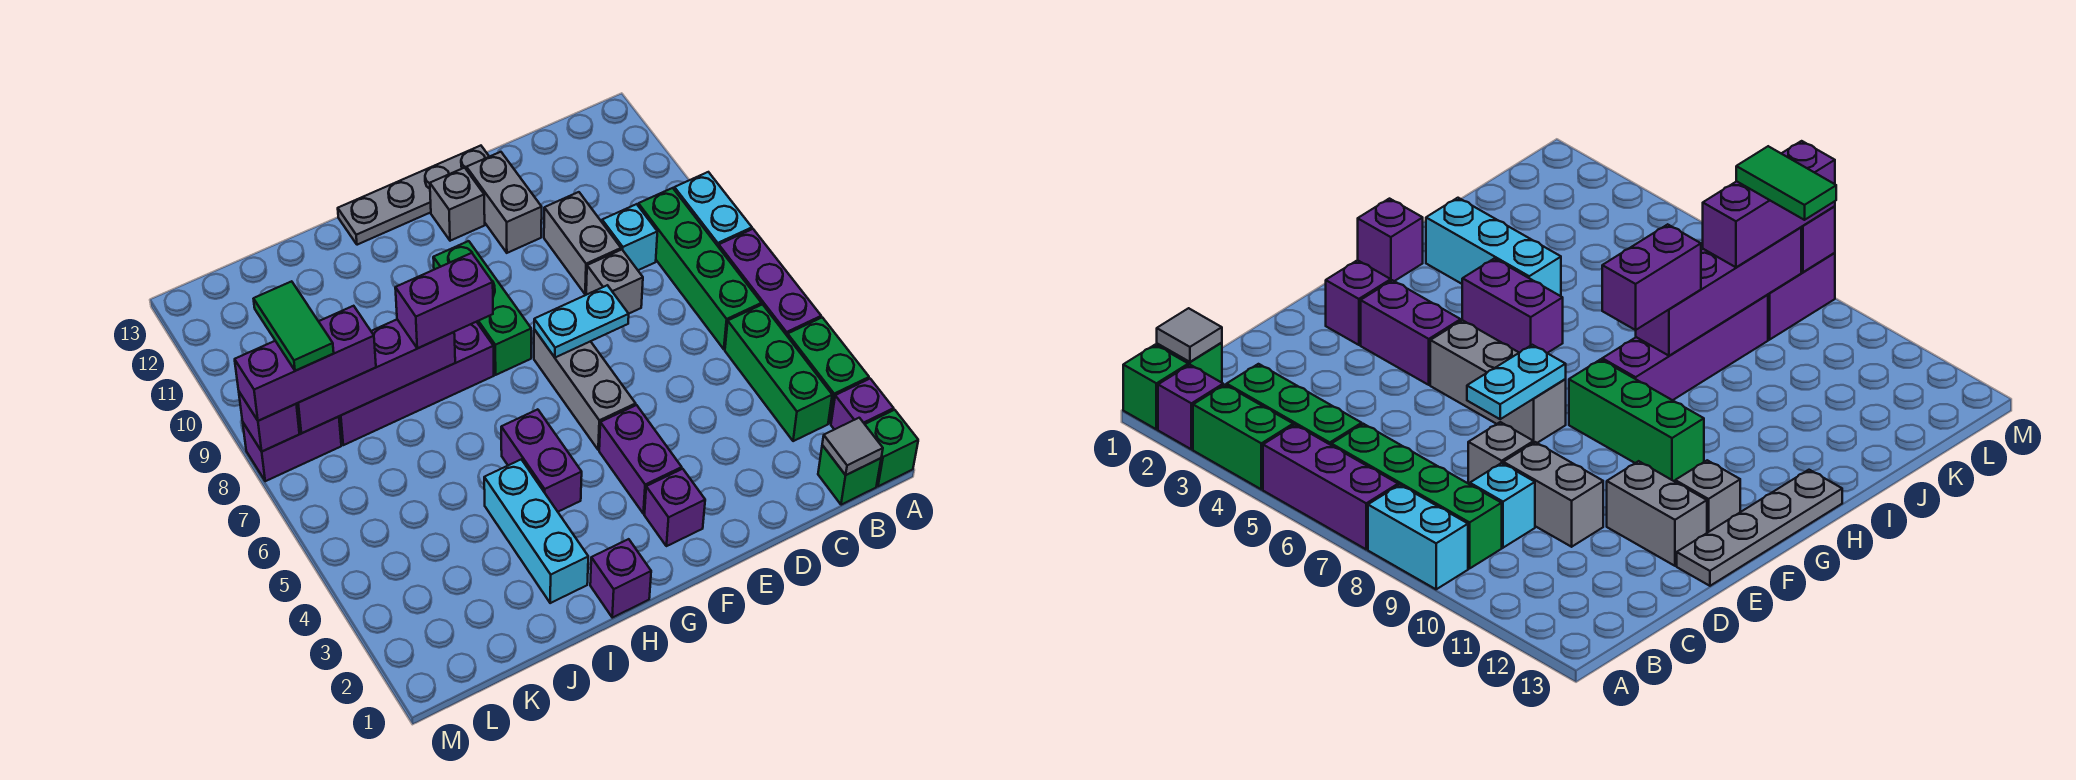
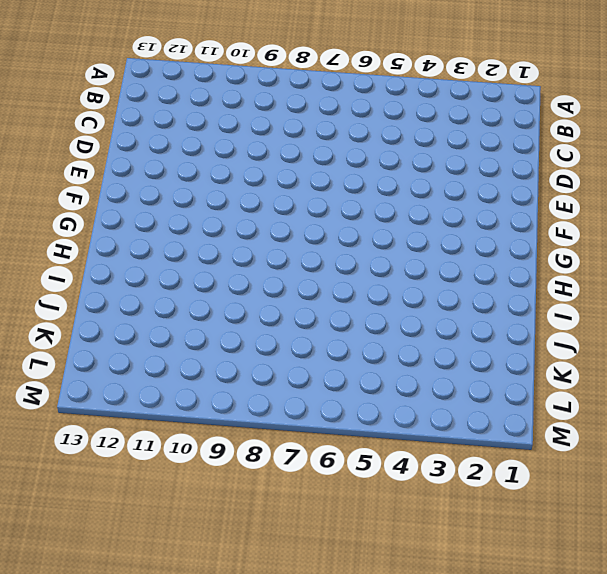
none -> green brick A1 level 1
none -> purple brick A2 level 1
none -> green brick A3:A4 level 1
none -> purple brick A5:A7 level 1

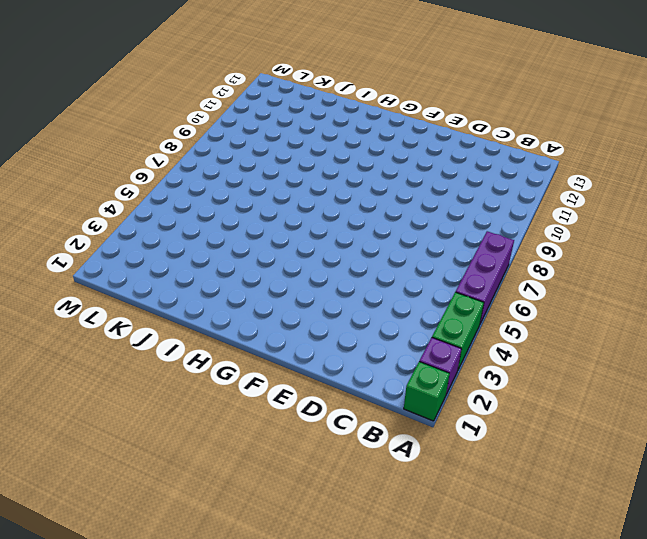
none -> cyan brick A8:A9 level 1
none -> green brick B1 level 1
none -> green brick B3:B5 level 1
none -> green brick B6:B9 level 1

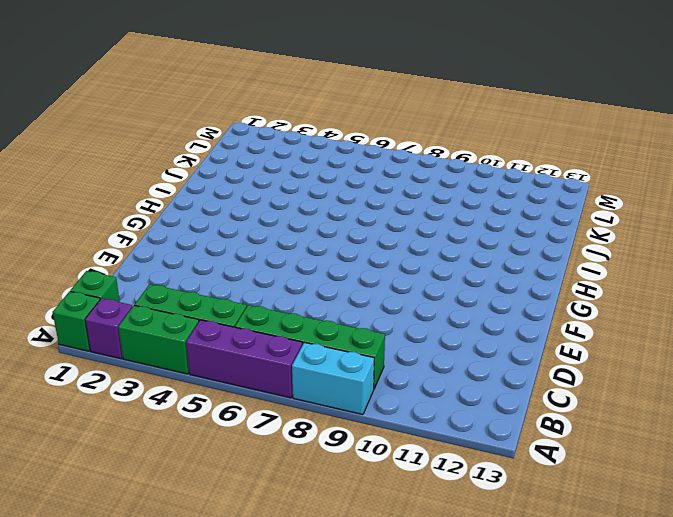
none -> cyan brick C9 level 1
none -> grey brick D8 level 1
none -> grey brick D9:D10 level 1
none -> grey brick E11:E12 level 1

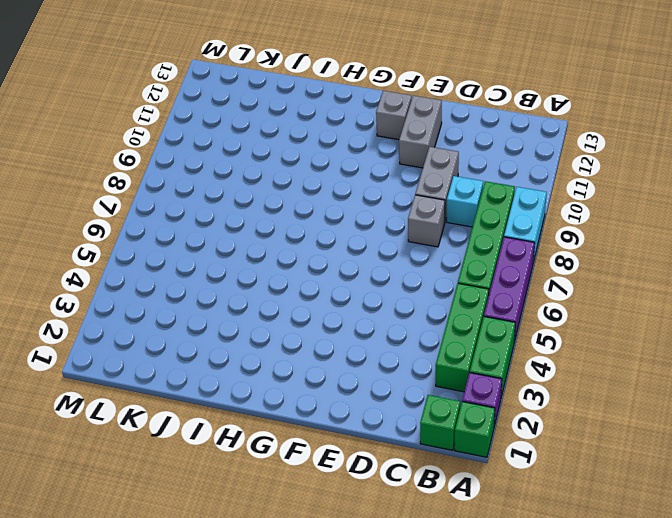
none -> grey plate E13:H13 level 1
none -> purple brick F2 level 1
none -> purple brick F3:F4 level 1
none -> grey brick F5:F7 level 1

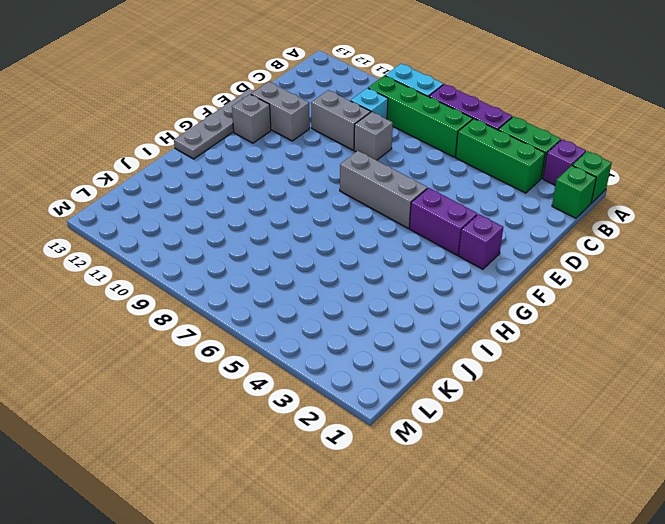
none -> green brick G8:G10 level 1
none -> purple brick H1 level 1
none -> purple brick H4:H5 level 1
none -> purple brick H8:K8 level 1

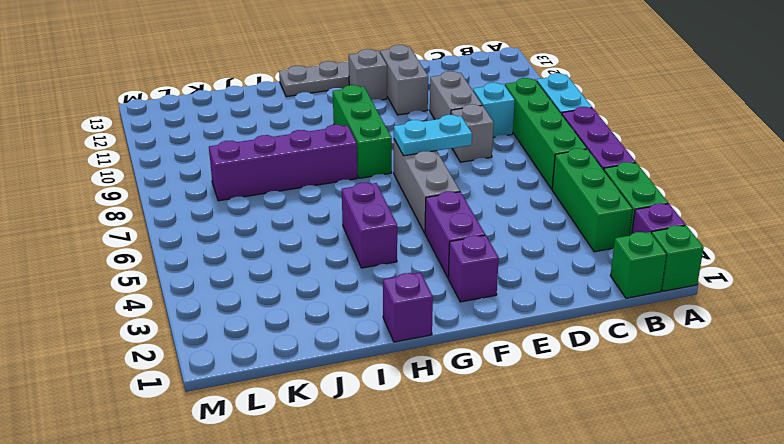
none -> cyan brick I2:I4 level 1
none -> purple brick L8:M8 level 1
none -> grey tile B1 level 2
none -> purple brick I8:L8 level 2

